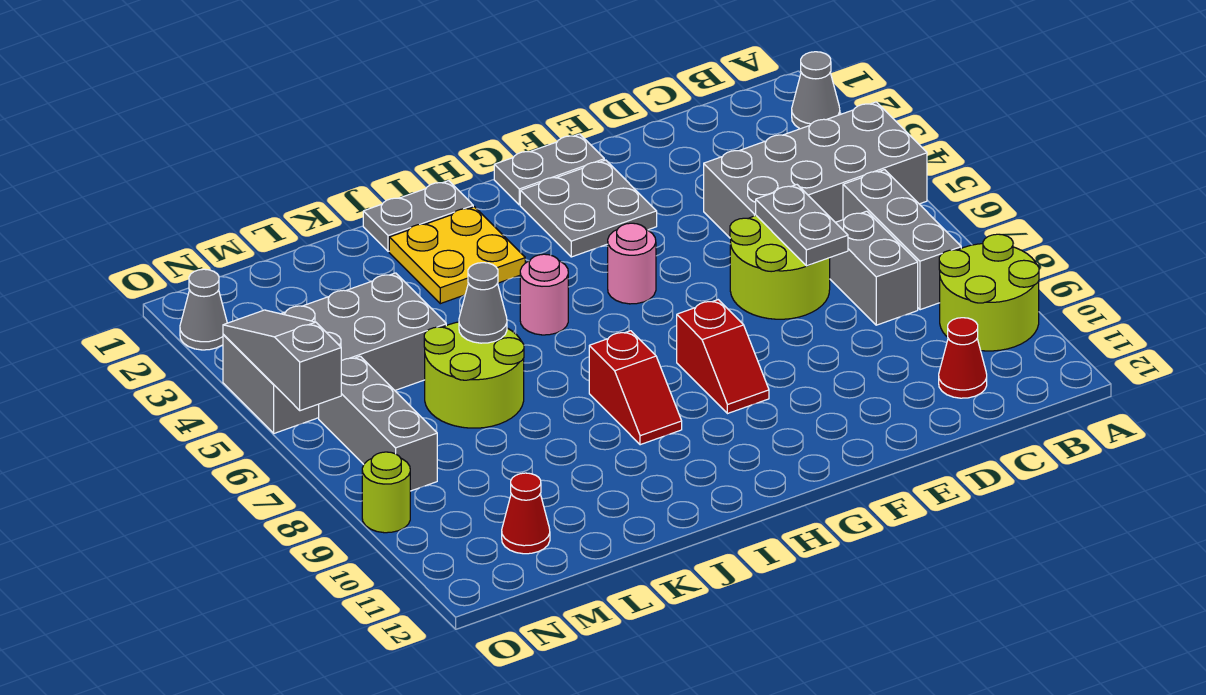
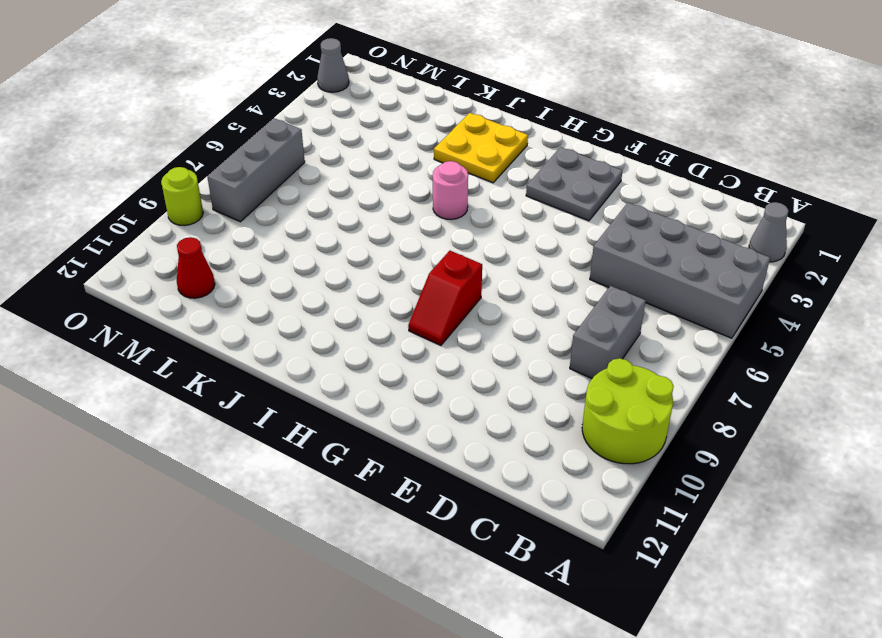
none -> grey brick B6:B8 level 1
none -> red cone C11 level 1
none -> lime round brick D6:E7 level 1

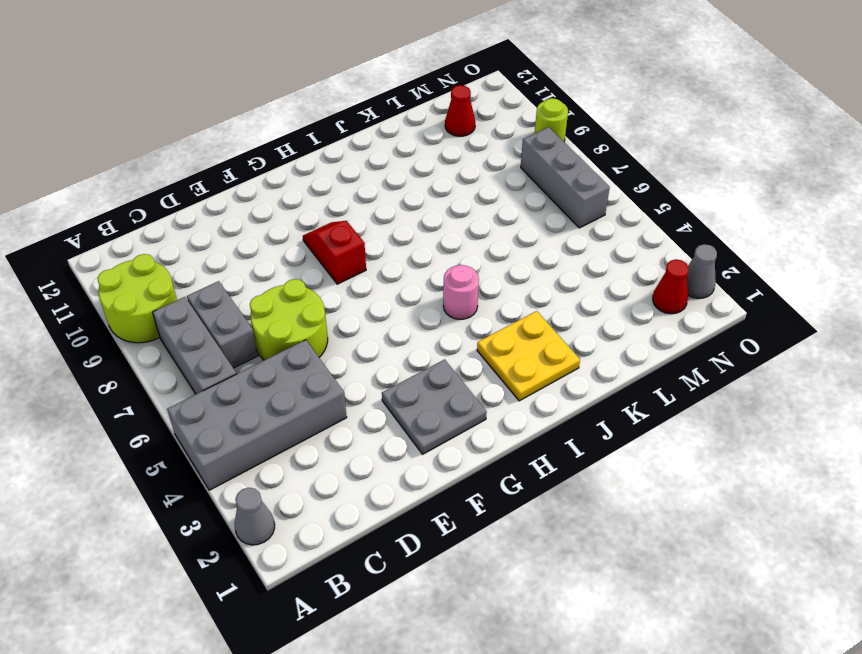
red cone N2 level 1 -> red cone C11 level 1
none -> grey plate F1:G1 level 1
none -> pink round brick G5 level 1
none -> grey plate I1:J1 level 1

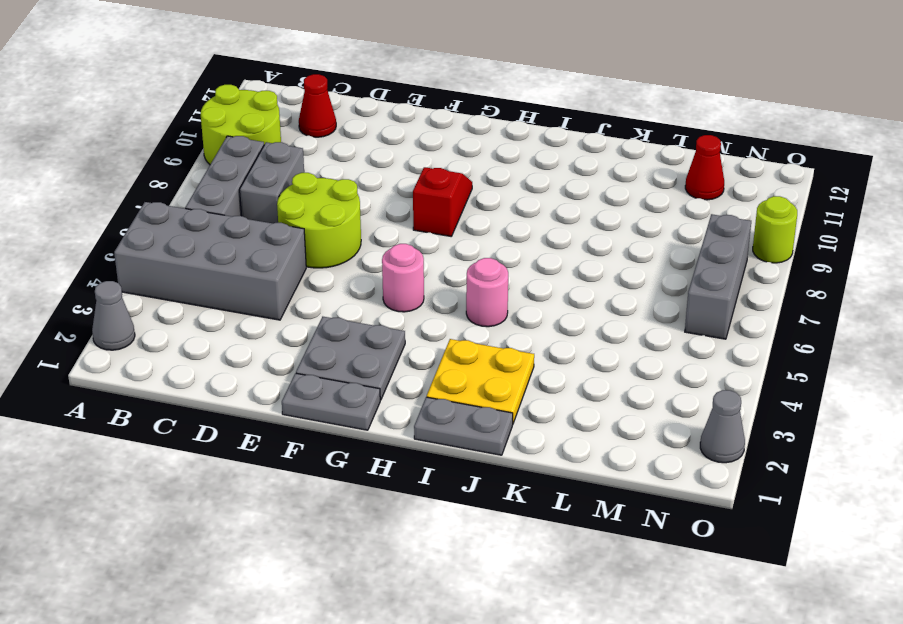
none -> red slope I8:I9 level 1 top 8
none -> lime round brick K6:L7 level 1
none -> grey brick L4:O5 level 1

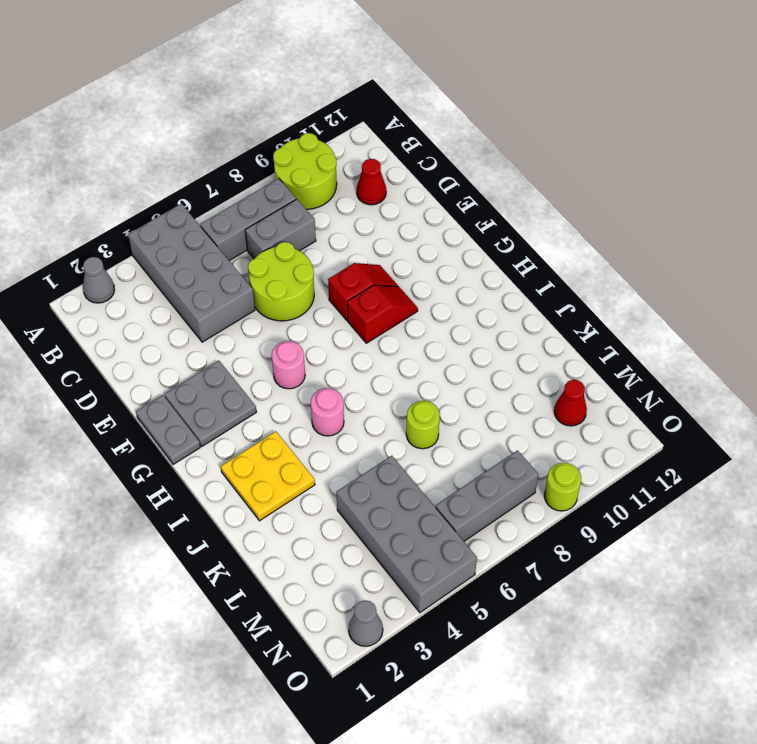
red slope F8:F9 level 1 top 8 -> red slope I8:I9 level 1 top 8
lime round brick K7 level 1 -> lime round brick K6:L7 level 1
none -> grey plate I1:J1 level 1
none -> grey plate D6:D7 level 2
none -> grey cone K6 level 2

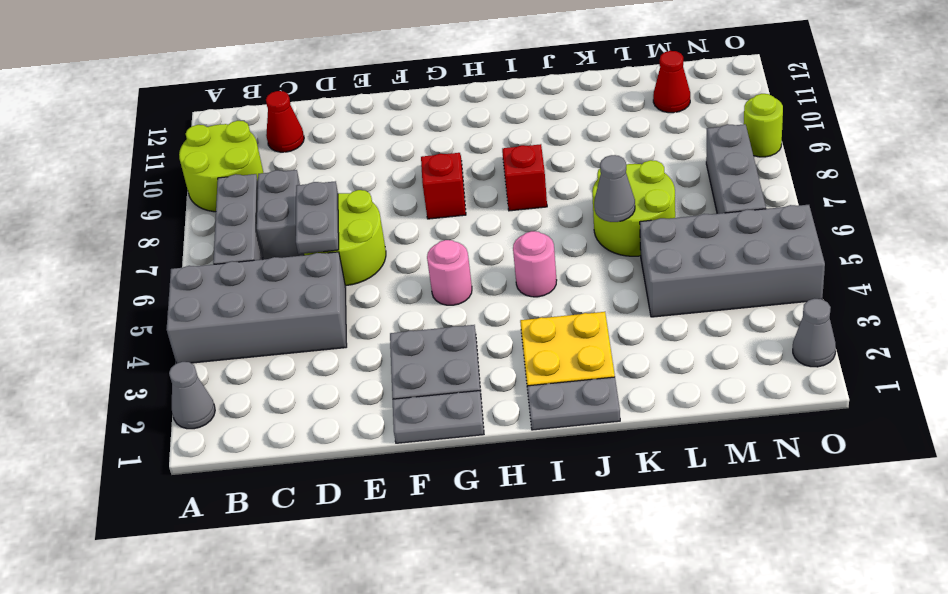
none -> grey slope O4:O6 level 2 top 6

